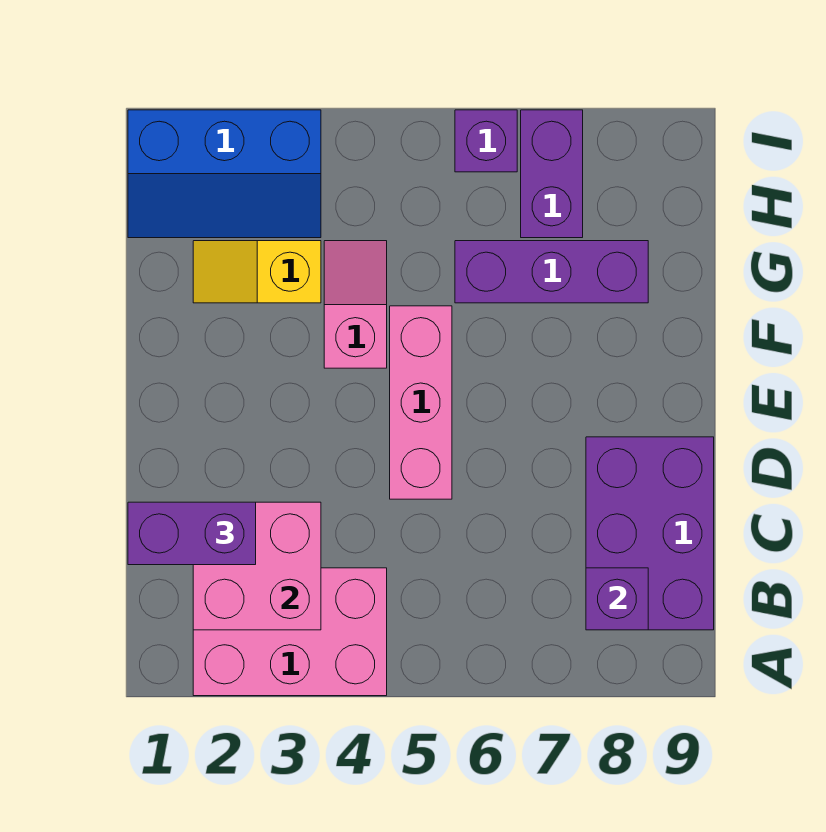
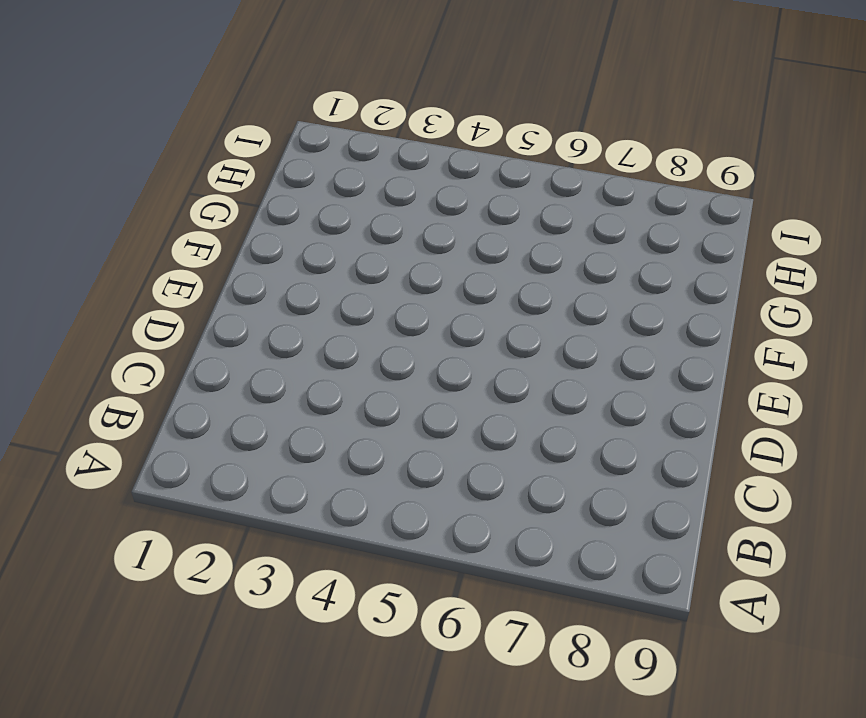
none -> pink brick A2:B4 level 1
none -> purple brick B8:D9 level 1
none -> pink brick D5:F5 level 1

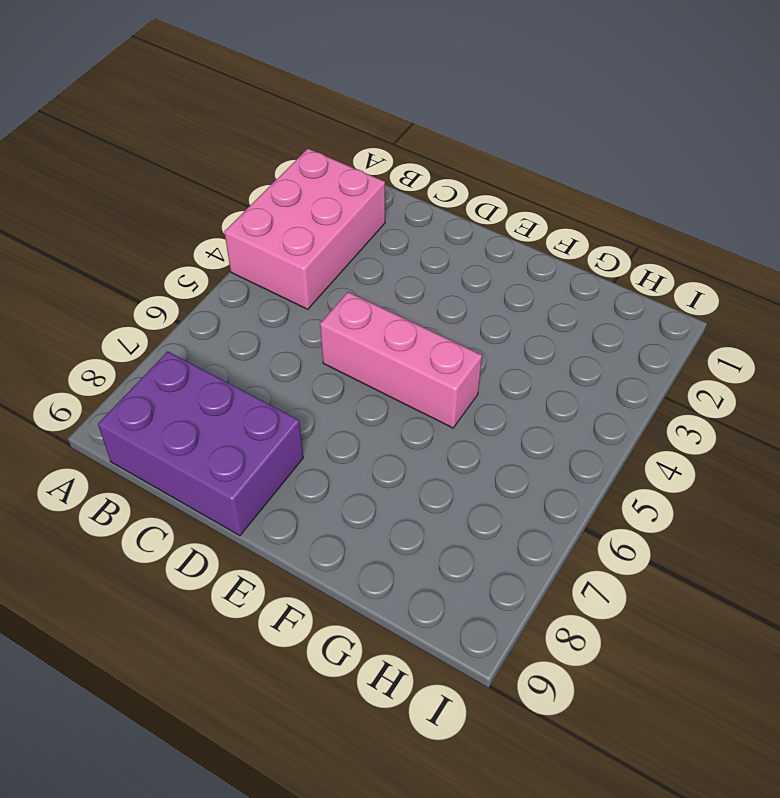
none -> pink slope F4:G4 level 1 top F
none -> yellow slope G2:G3 level 1 top 3
none -> purple brick G6:G8 level 1

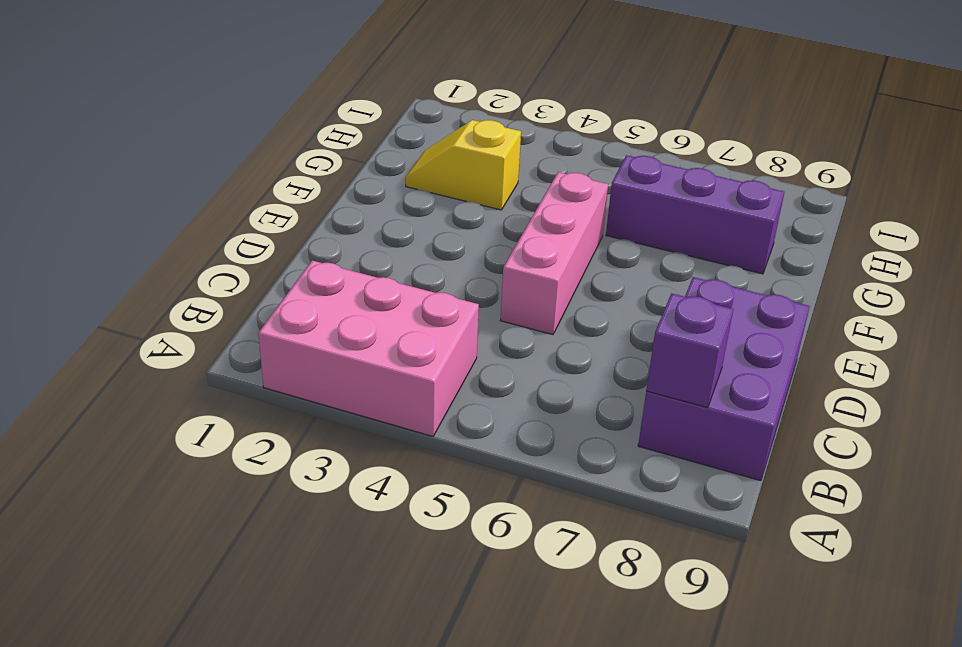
none -> pink slope F4:G4 level 1 top F
none -> blue slope H1:I3 level 1 top I
none -> purple brick H7:I7 level 1

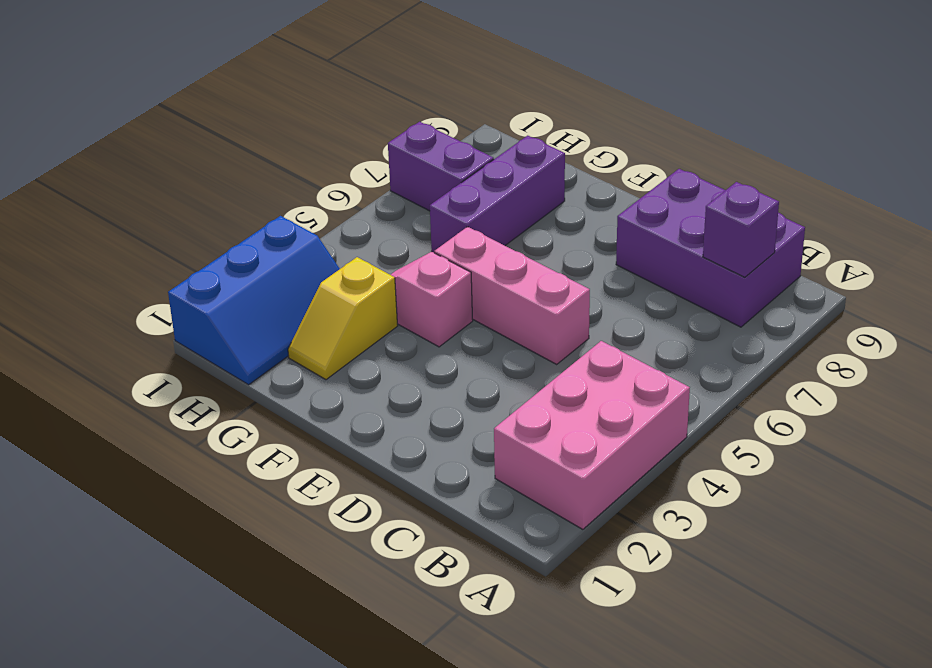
none -> purple brick I6 level 1
none -> pink brick B2:C3 level 2
none -> purple brick C1:C2 level 3

